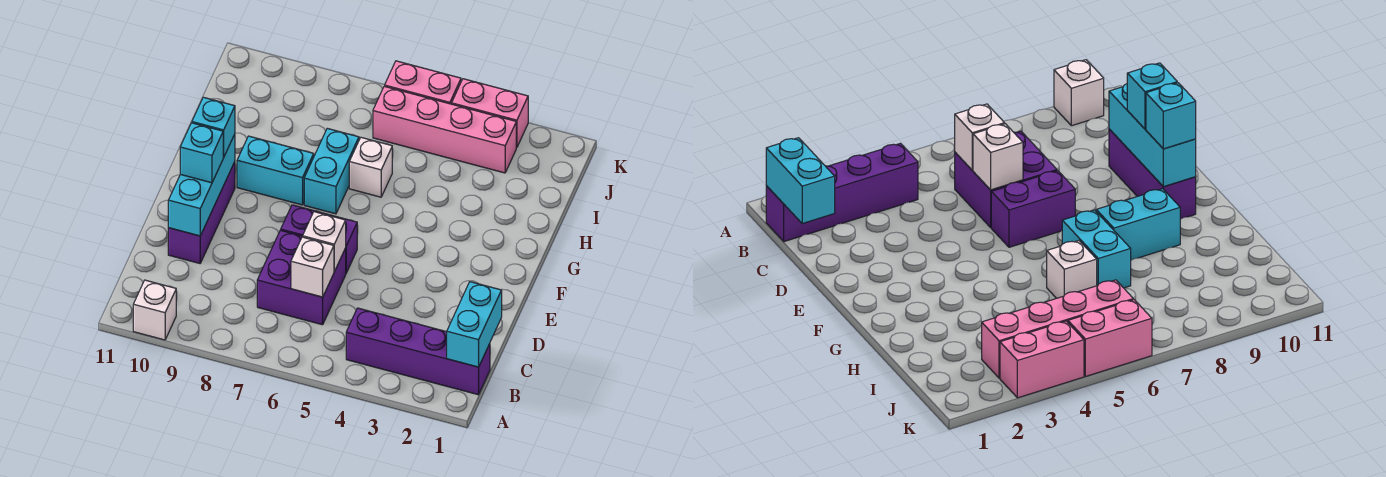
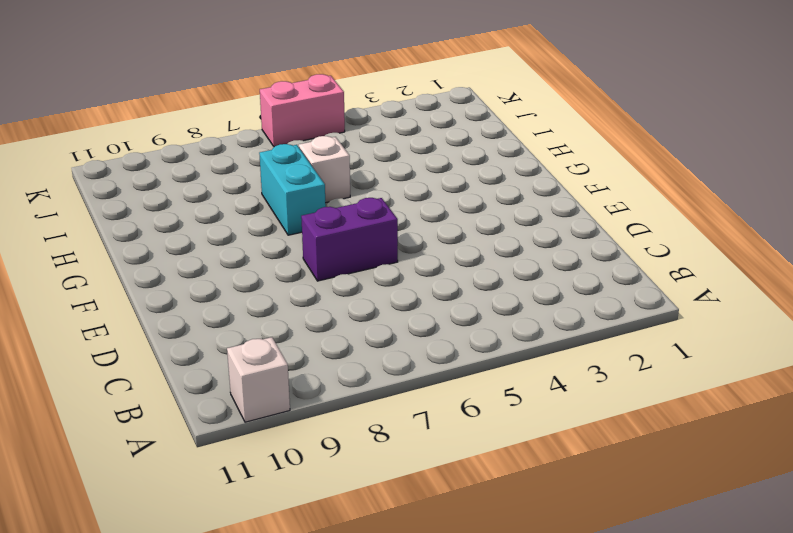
none -> purple brick B1:B4 level 1
none -> purple brick C6:D7 level 1
none -> purple brick D10:F10 level 1

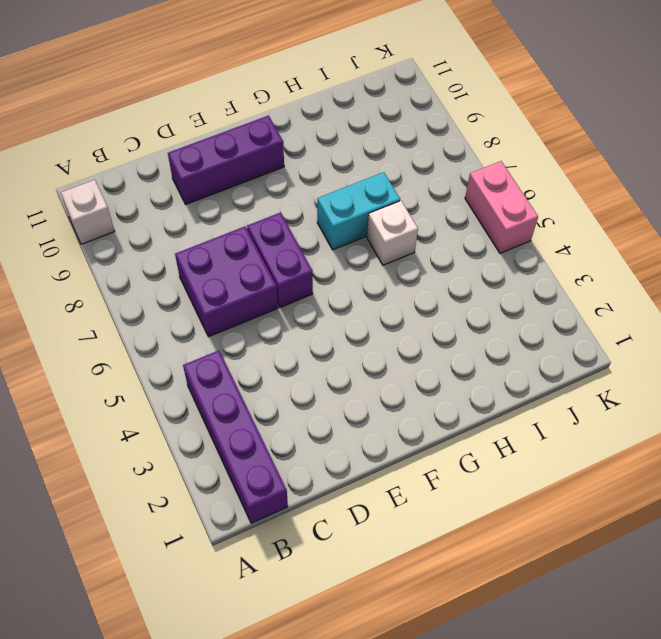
none -> cyan brick G8:G9 level 1
none -> pink brick J3:J6 level 1
none -> pink brick K3:K4 level 1

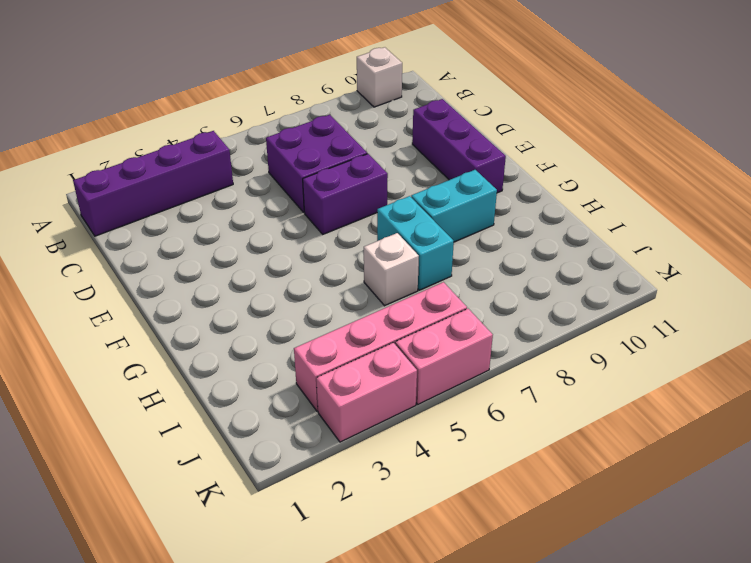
none -> cyan brick B1:C1 level 2
none -> white brick C6 level 2
none -> white brick D6 level 2

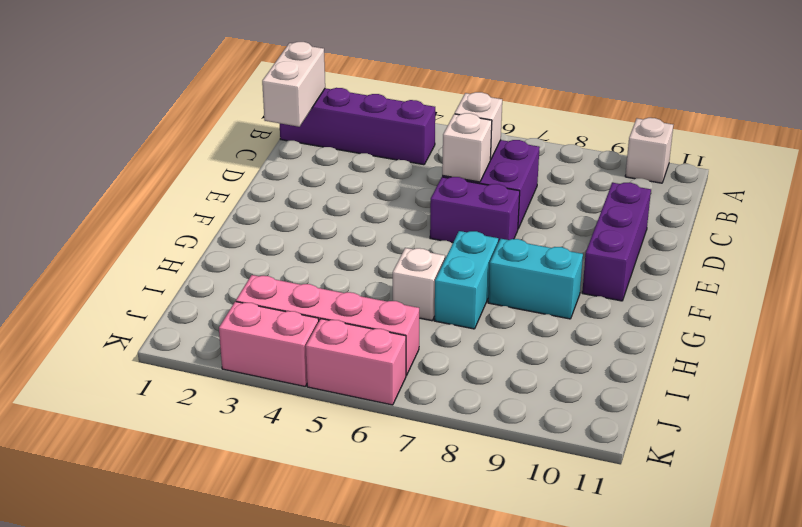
white brick B1:C1 level 2 -> cyan brick B1:C1 level 2
none -> cyan brick D10:F10 level 2
none -> cyan brick E10 level 3
none -> cyan brick F10 level 3

